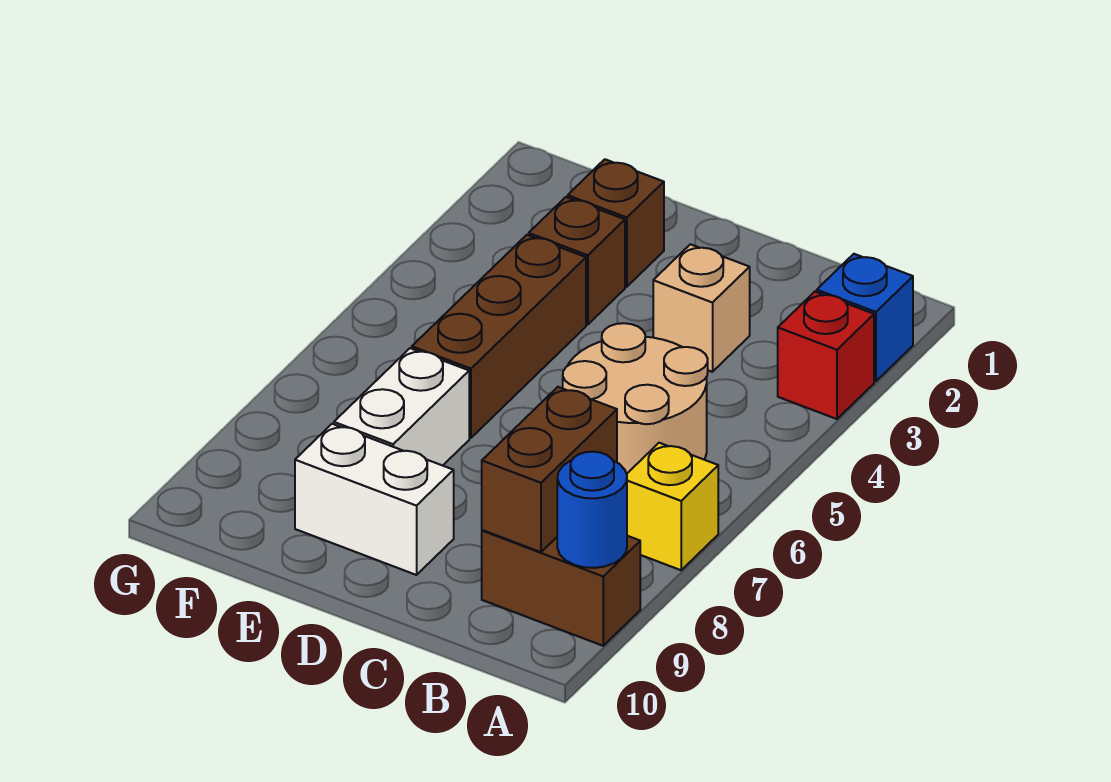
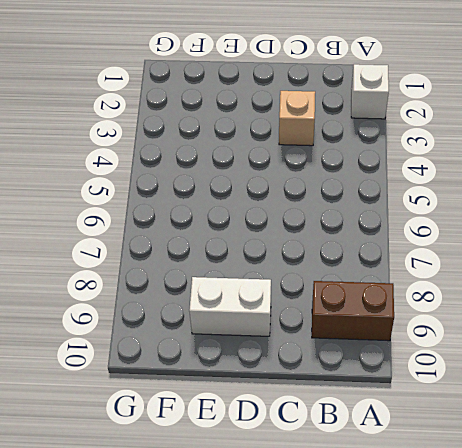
white brick A2 level 1 -> blue brick A2 level 1
none -> red brick A3 level 1
none -> yellow brick A7 level 1
none -> tan round brick B5:C6 level 1

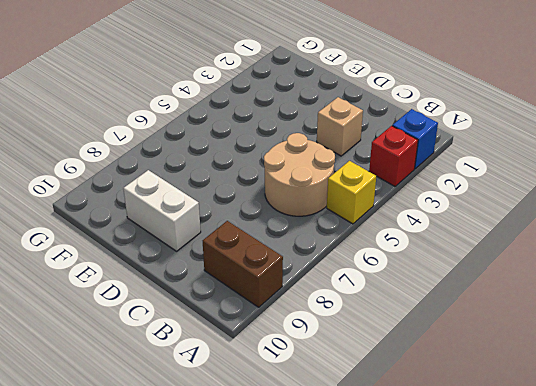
yellow brick A5 level 1 -> yellow brick A7 level 1
none -> brown brick E2 level 1
none -> brown brick E3 level 1
none -> brown brick E4:E6 level 1

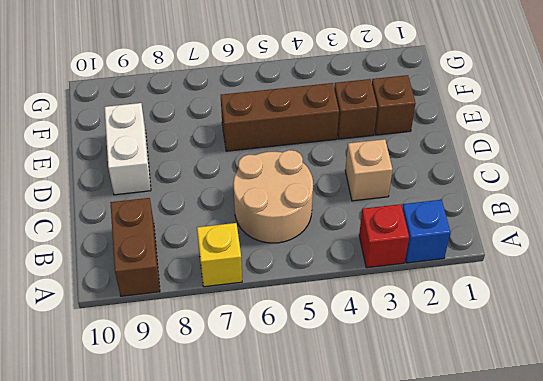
none -> white brick E7:E8 level 1
none -> blue round brick A9 level 2
none -> brown brick B8:B9 level 2

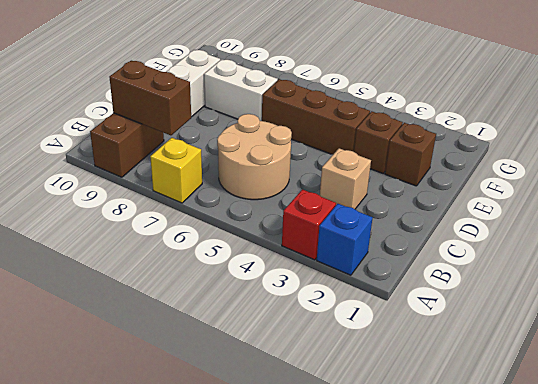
none -> blue round brick A9 level 2

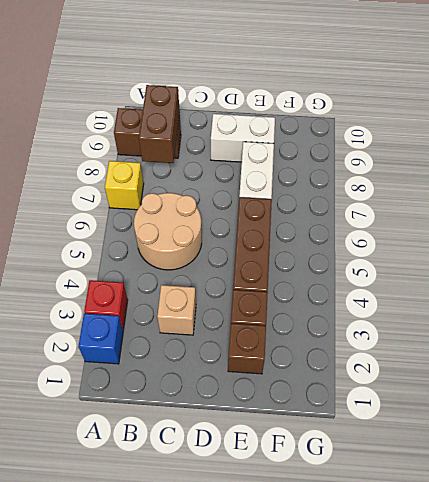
none -> blue round brick A9 level 2

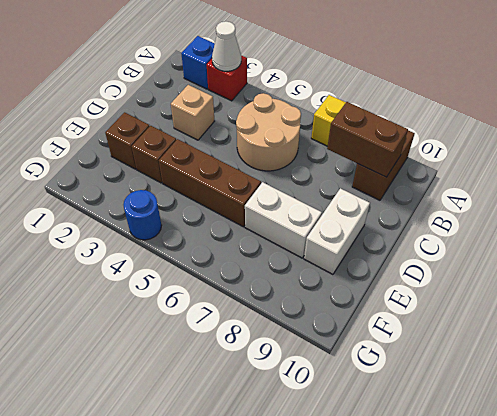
white cone A3 level 2 -> none
blue round brick G4 level 1 -> blue round brick A9 level 2

